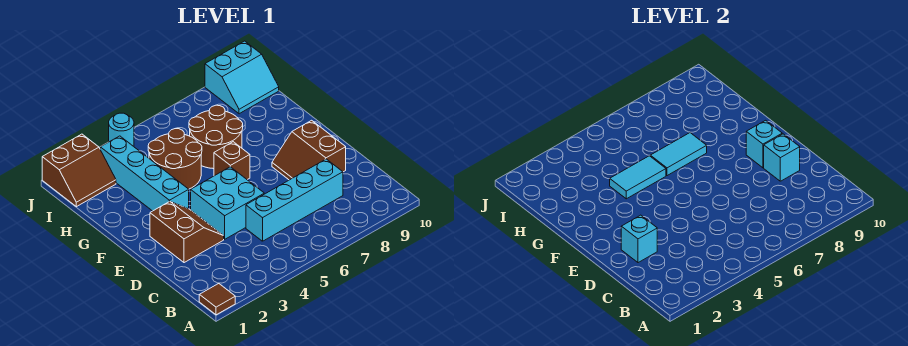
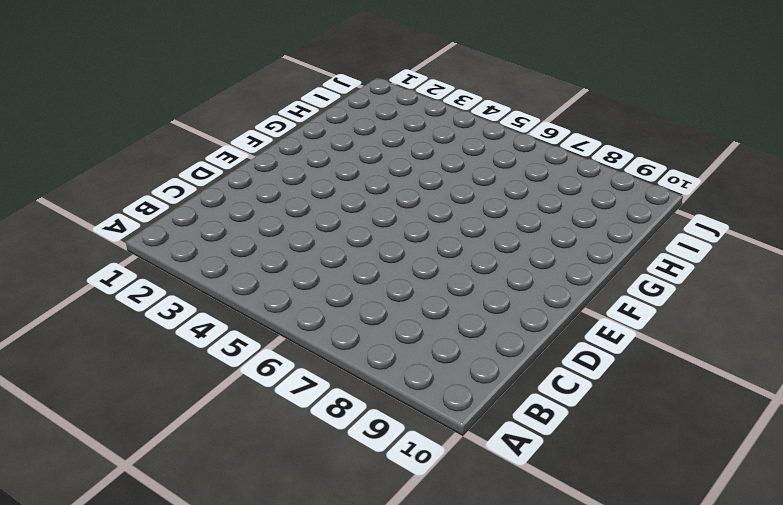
none -> brown tile A1 level 1
none -> cyan brick C5:C8 level 1
none -> brown slope D2:E3 level 1 top 2

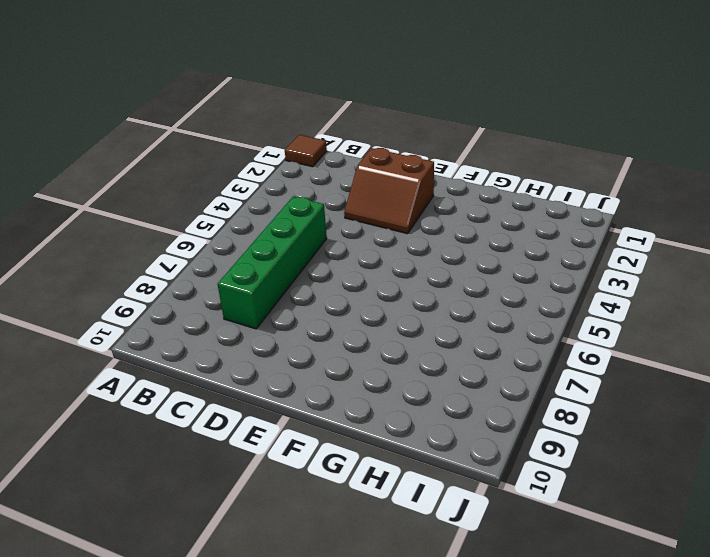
green brick C5:C8 level 1 -> cyan brick C5:C8 level 1
none -> cyan brick D4:E5 level 1
none -> brown slope D8:E9 level 1 top 9
none -> cyan brick F3:I3 level 1

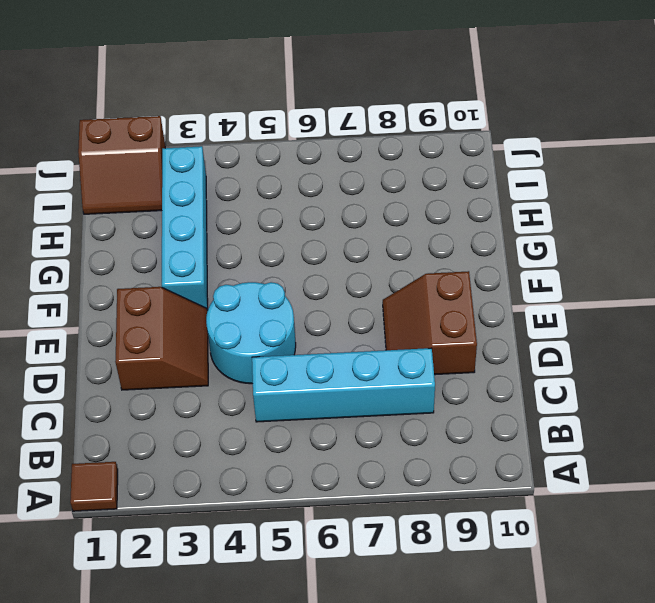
cyan round brick D4:E5 level 1 -> cyan brick D4:E5 level 1
none -> brown brick F6 level 1
none -> brown round brick G4:H5 level 1
none -> brown round brick G6:H7 level 1

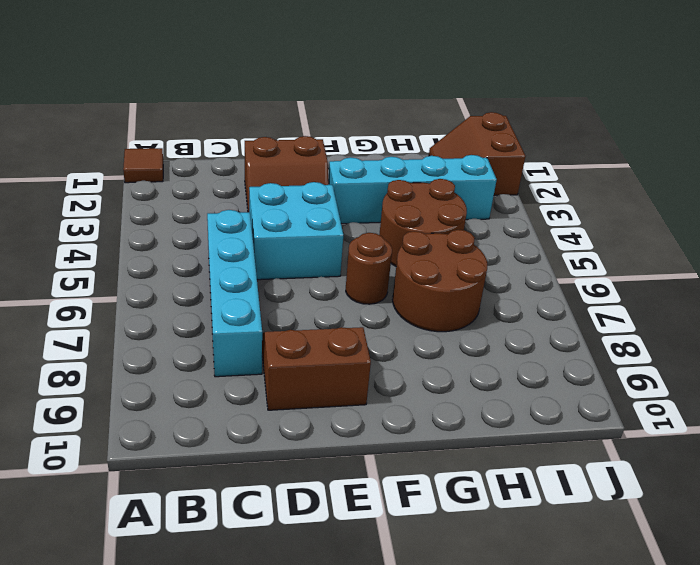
brown round brick F6 level 1 -> brown brick F6 level 1
none -> cyan slope I9:J10 level 1 top J
none -> cyan round brick J4 level 1
none -> cyan brick D2 level 2

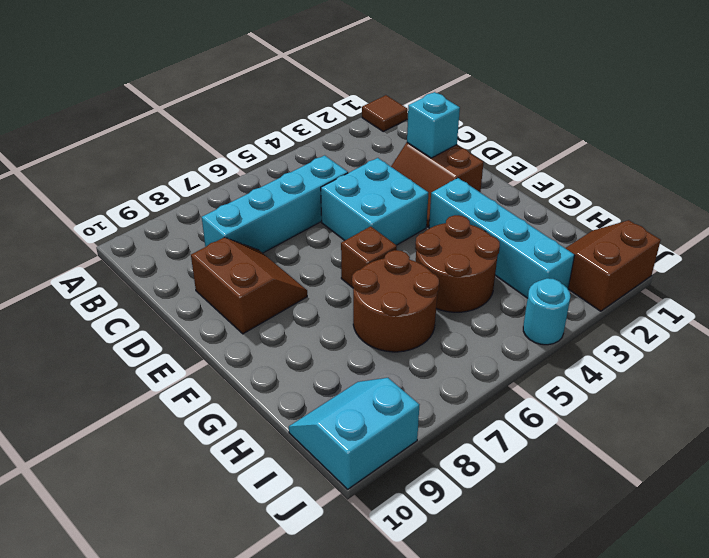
none -> cyan brick D9 level 2
none -> cyan brick E9 level 2
none -> cyan tile G4:G5 level 2

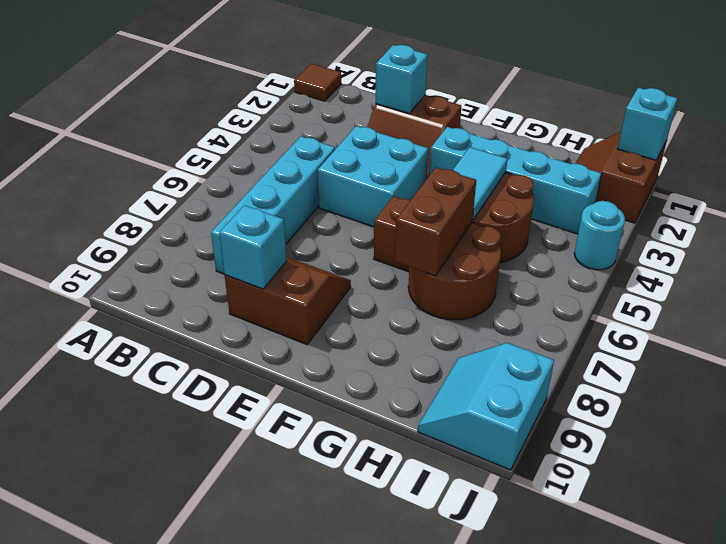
brown brick G6:G7 level 2 -> cyan tile G6:G7 level 2
cyan brick J1 level 2 -> cyan brick E9 level 2

